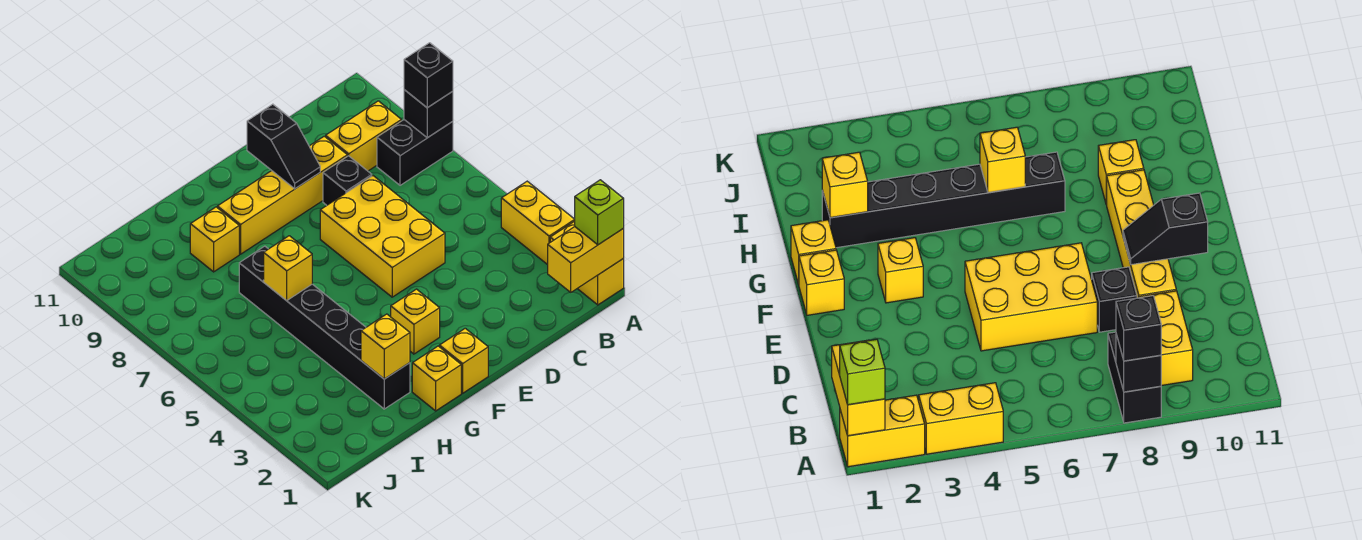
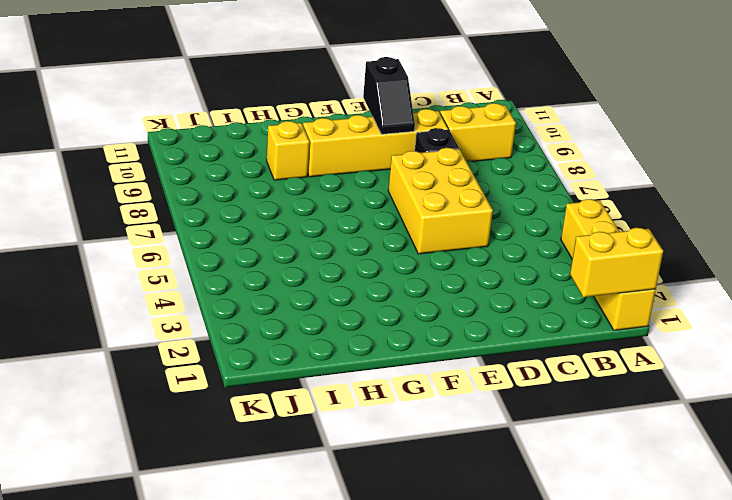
none -> black brick A8:B8 level 1
none -> yellow brick F1 level 1
none -> yellow brick F3 level 1

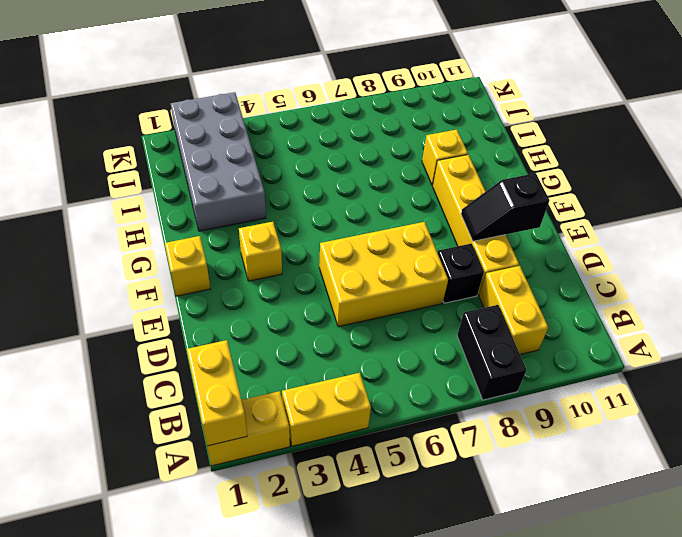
grey brick H2:K3 level 1 -> black brick H2:H7 level 1
none -> yellow brick G1 level 1
none -> black brick A8 level 2
none -> yellow brick H2 level 2

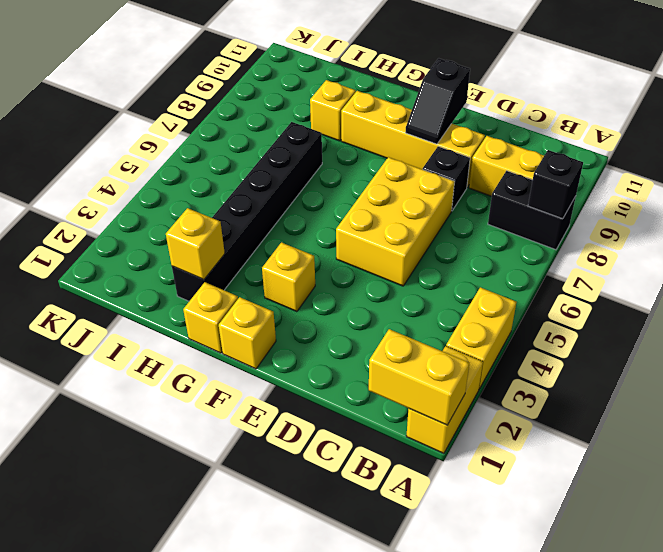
none -> yellow brick H6 level 2
none -> lime brick A1 level 3
none -> black brick A8 level 3

